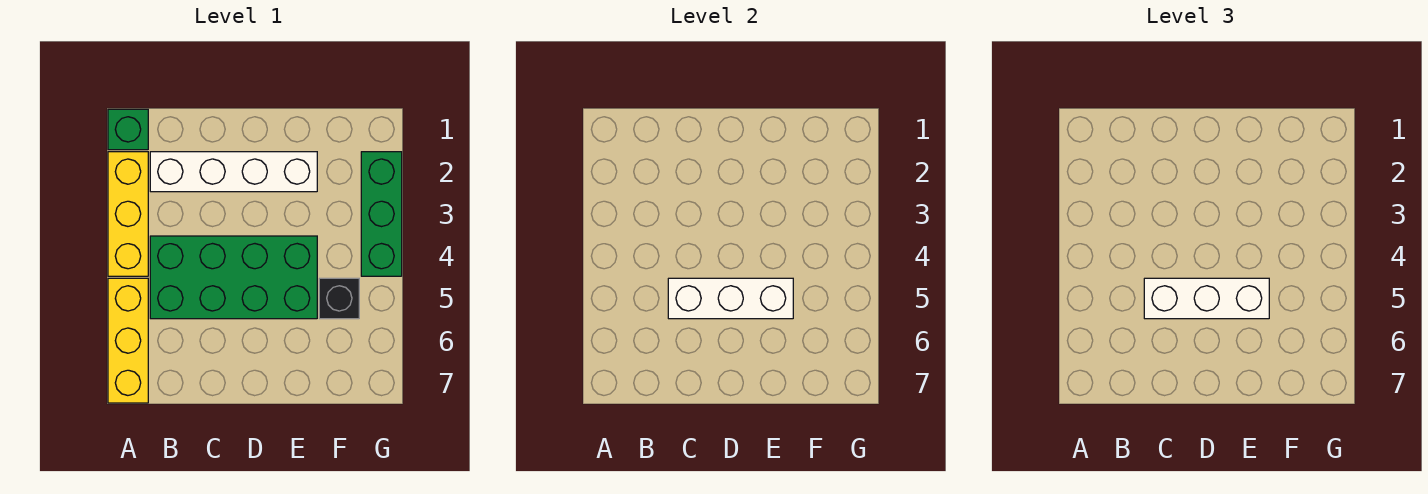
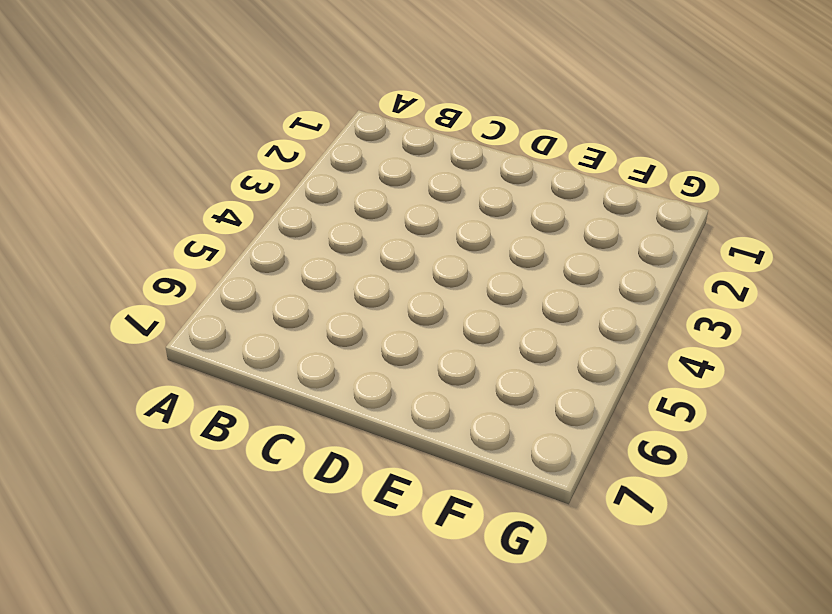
none -> green brick A1 level 1
none -> yellow brick A2:A4 level 1

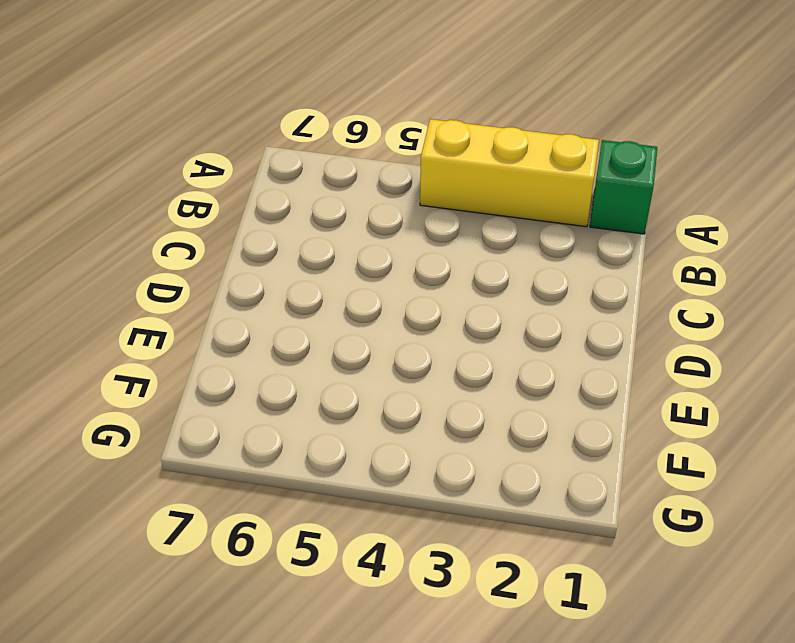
none -> yellow brick A5:A7 level 1
none -> white brick B2:E2 level 1

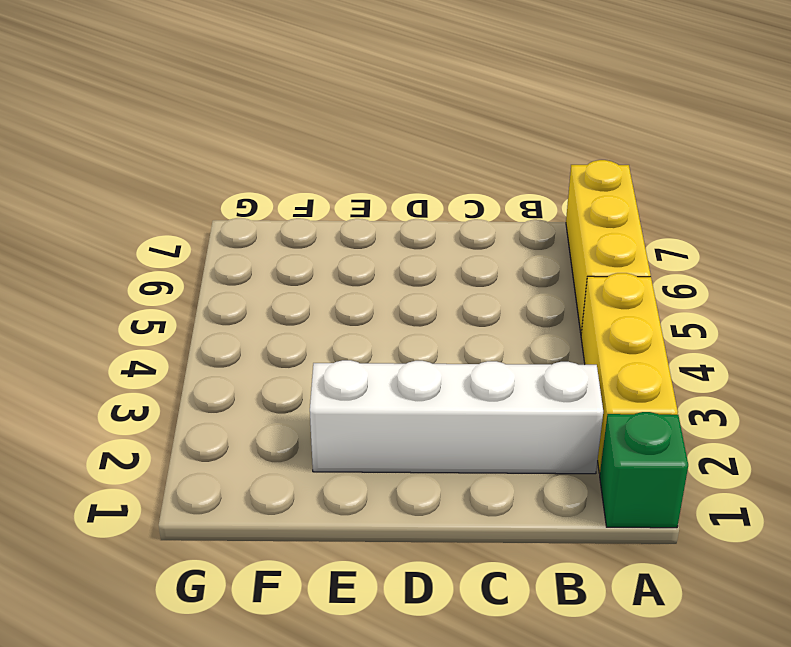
none -> green brick B4:E5 level 1
none -> black brick F5 level 1

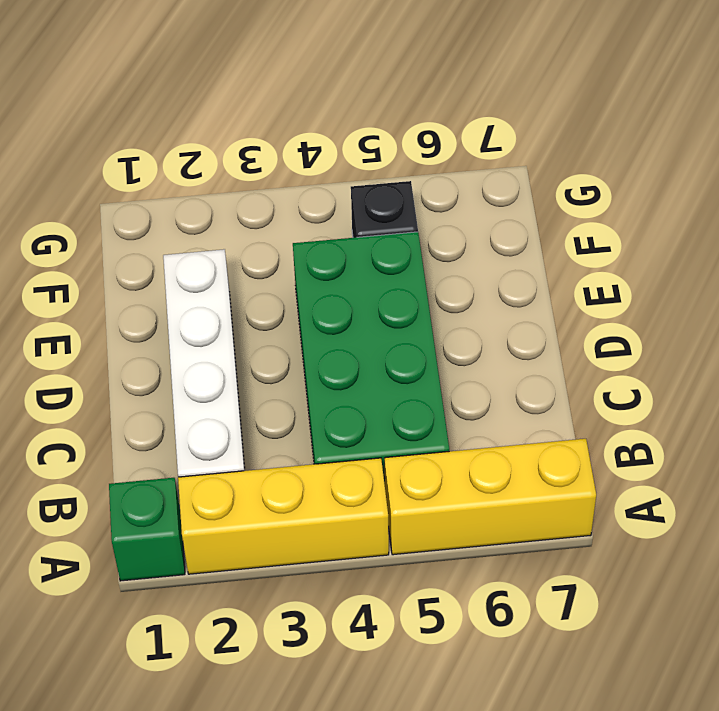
none -> green brick G2:G4 level 1
none -> white brick C5:E5 level 2

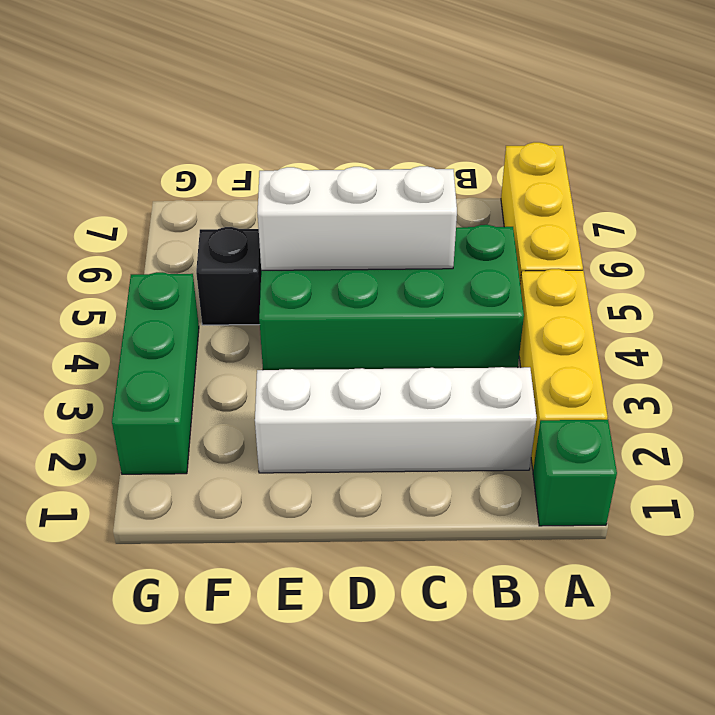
none -> white brick C5:E5 level 3

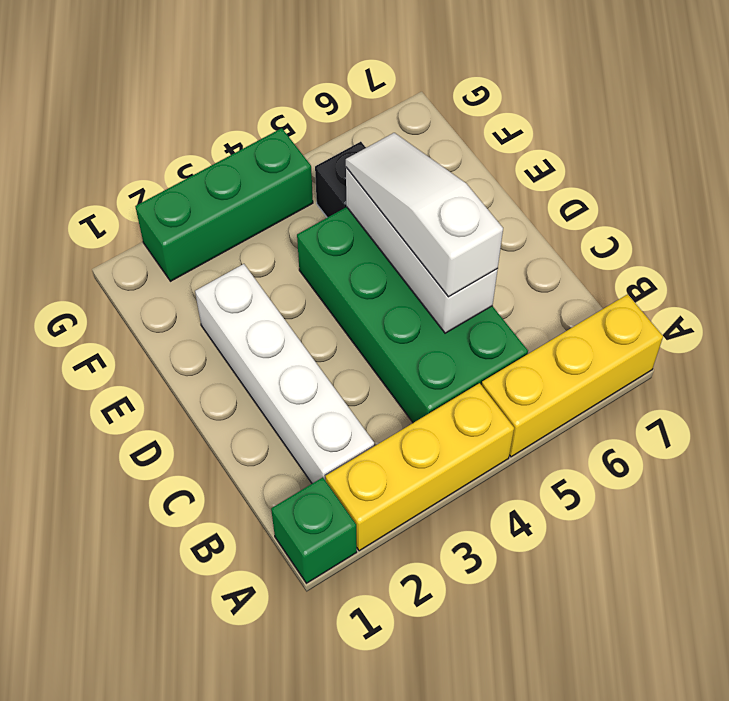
white slope C5:E5 level 3 top C -> white brick C5:E5 level 3

